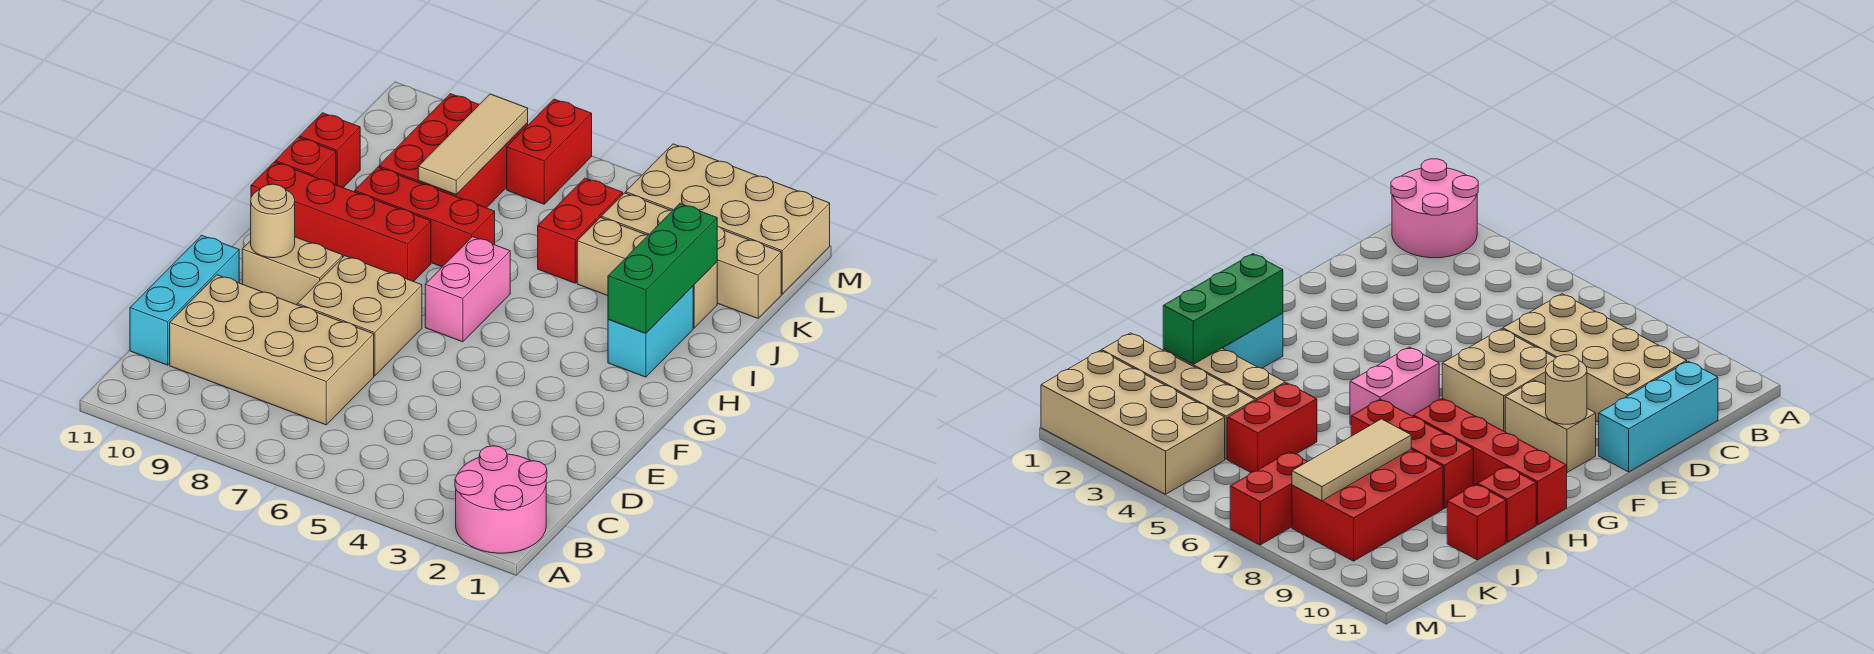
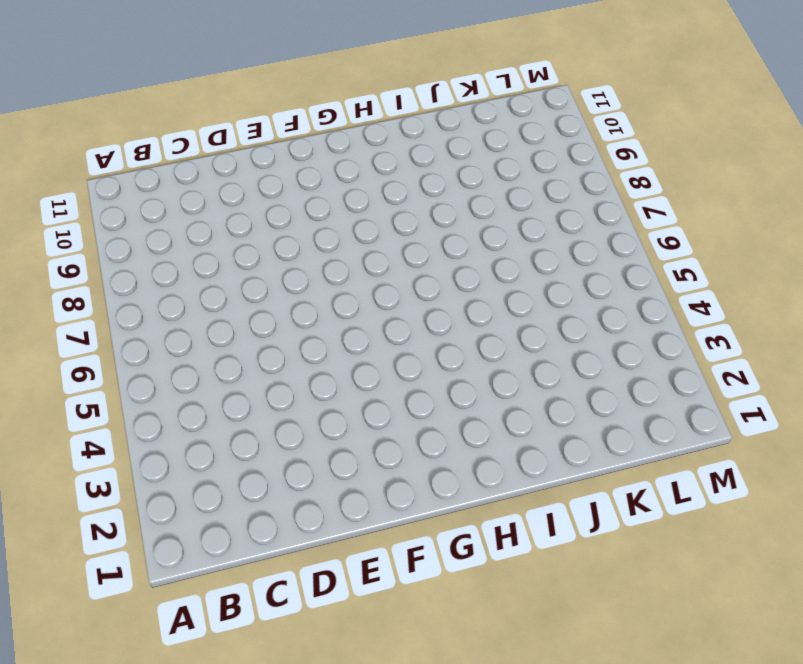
none -> pink round brick A1:B2 level 1
none -> tan brick C7:D10 level 1
none -> cyan brick C11:E11 level 1

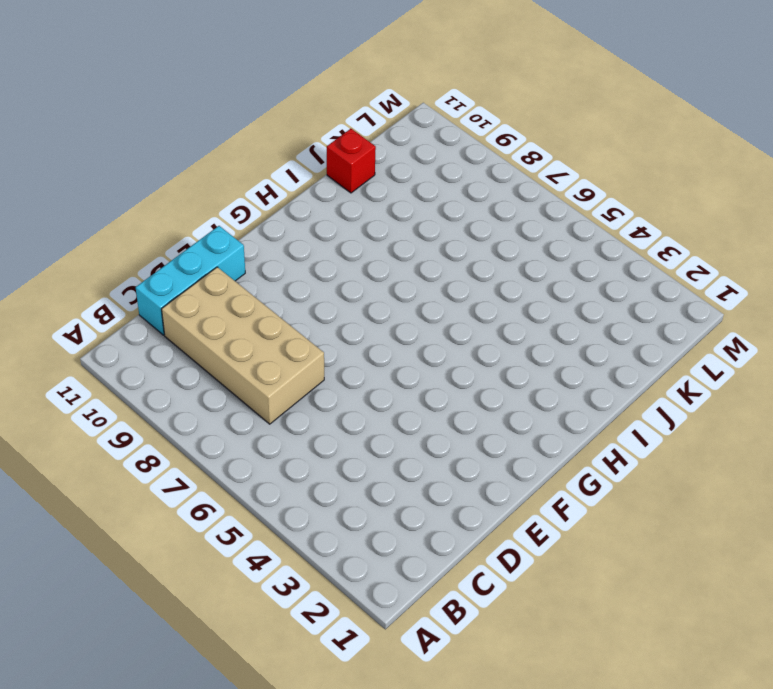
none -> pink round brick A1:B2 level 1
none -> tan brick E7:F8 level 1
none -> tan brick F9:F10 level 1

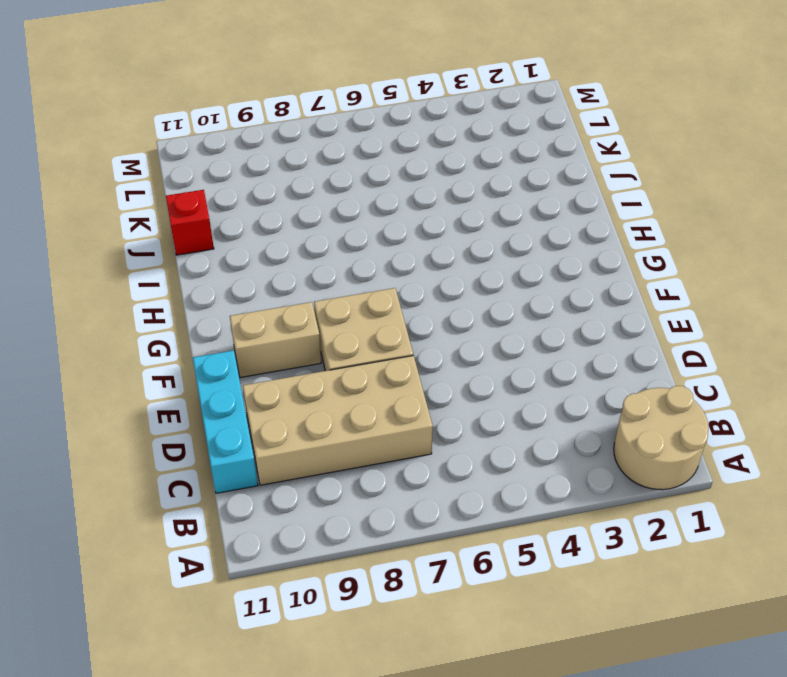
tan round brick A1:B2 level 1 -> pink round brick A1:B2 level 1
none -> pink brick G6:H6 level 1
none -> cyan brick H2:I2 level 1
none -> red brick H8:H11 level 1

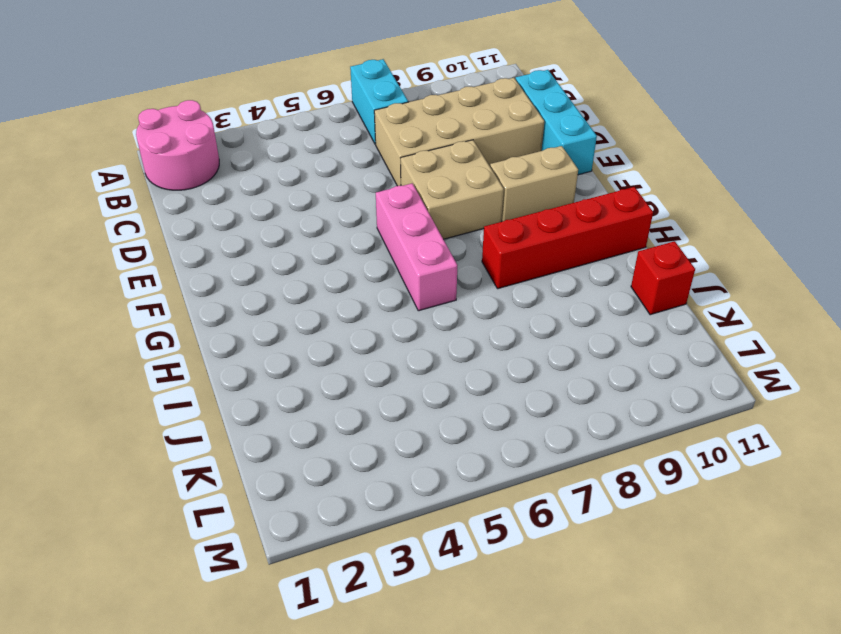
cyan brick A7:B7 level 1 -> cyan brick H2:I2 level 1
pink brick F6:H6 level 1 -> pink brick G6:H6 level 1
none -> red brick I7:I9 level 1
none -> red brick I11 level 1
none -> tan brick J2:J4 level 1

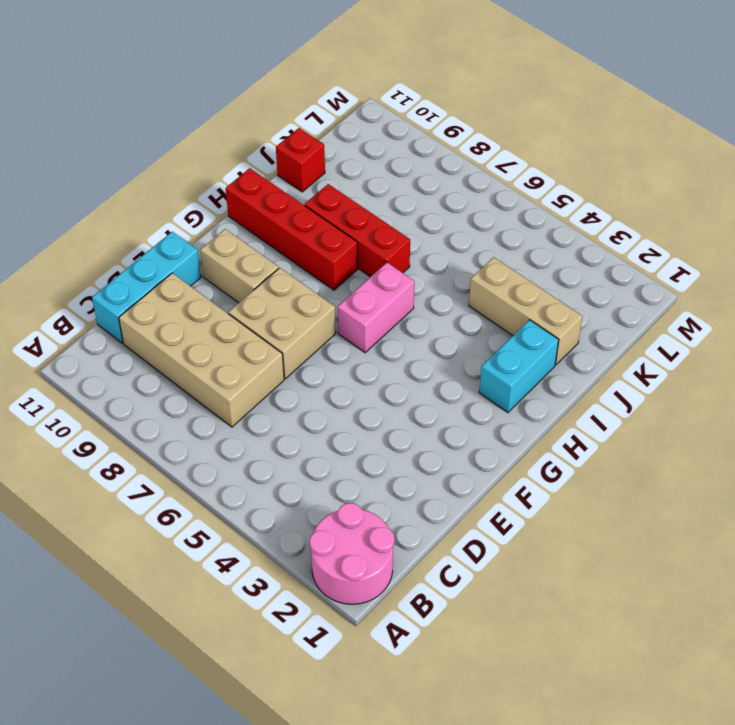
none -> red brick I11 level 1
none -> red brick J5:K5 level 1
none -> red brick J8:L9 level 1

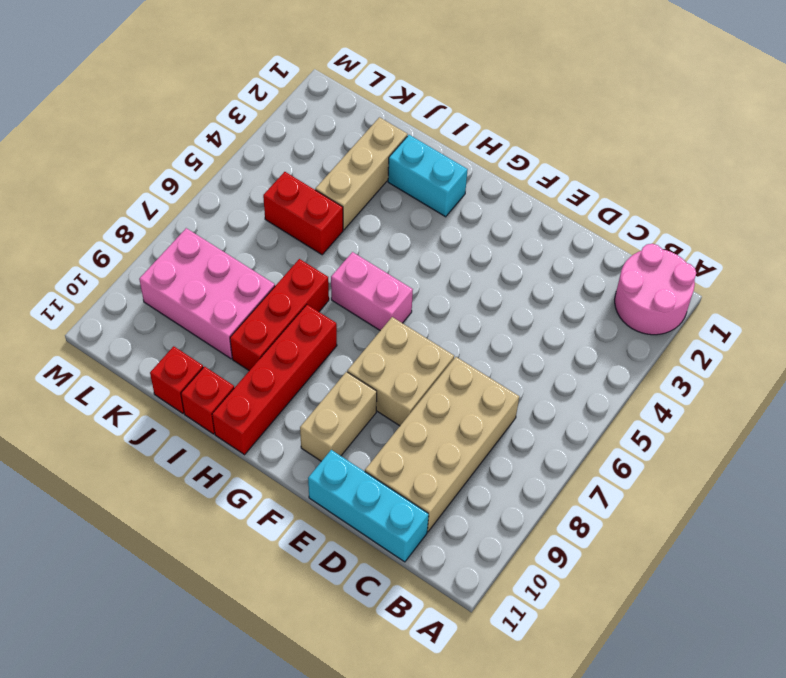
pink brick J8:L9 level 1 -> red brick J8:L9 level 1
none -> tan brick K1:K4 level 1
none -> tan brick L1:M4 level 1
none -> red brick L7:M7 level 1

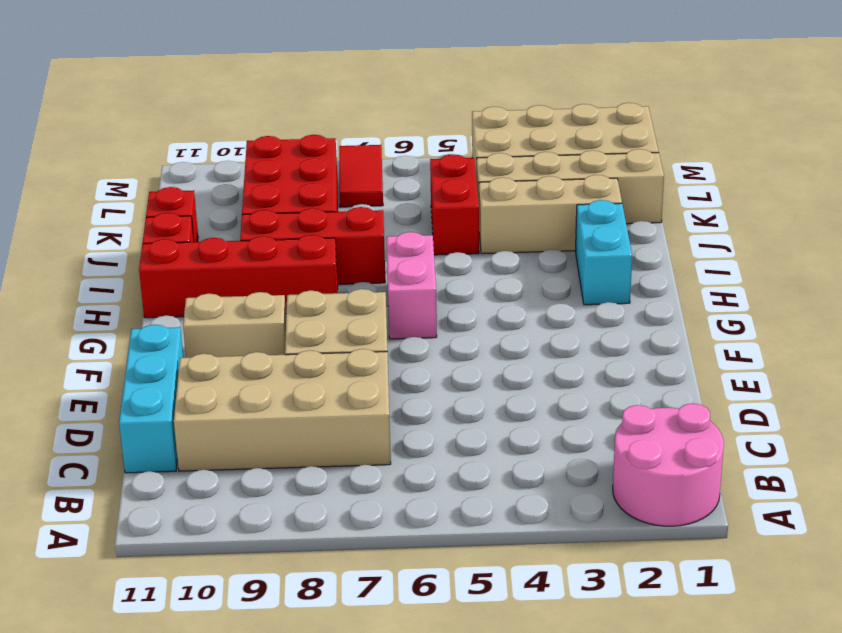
red tile L7:M7 level 1 -> red brick L7:M7 level 1
none -> tan round brick F10 level 2
none -> green brick H2:J2 level 2
none -> tan tile J8:L8 level 2

